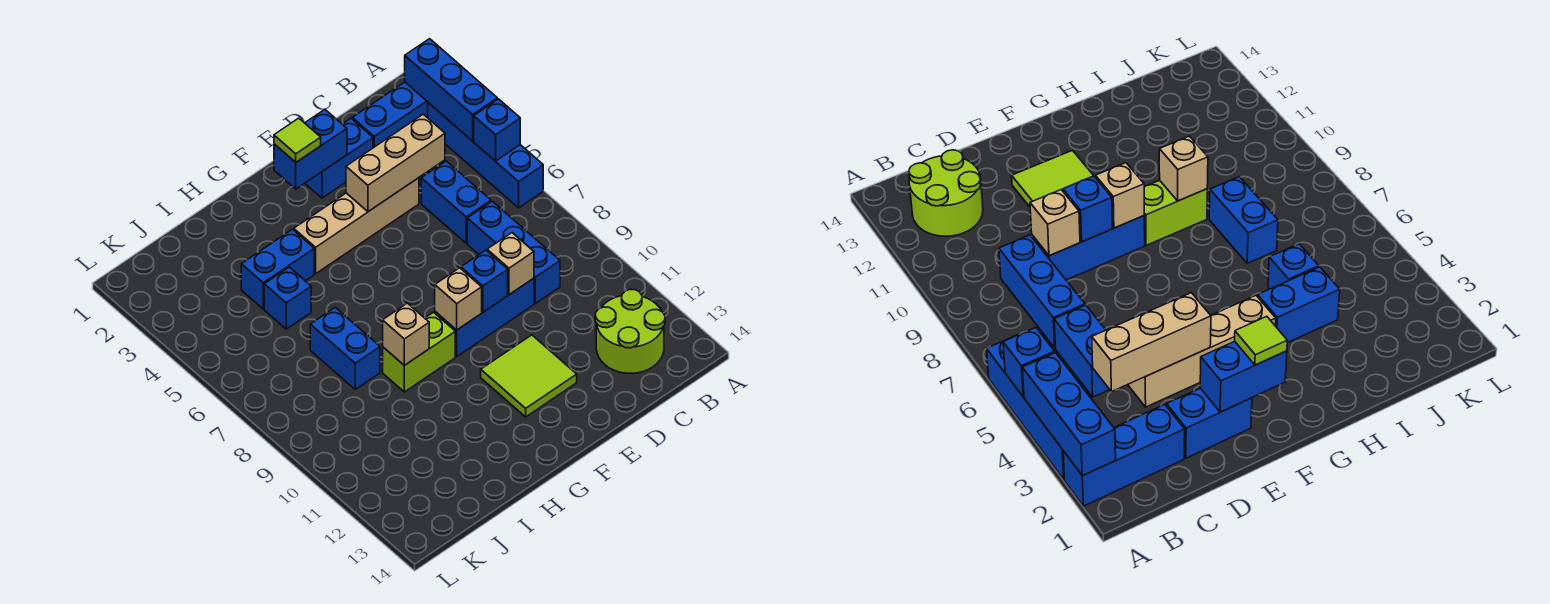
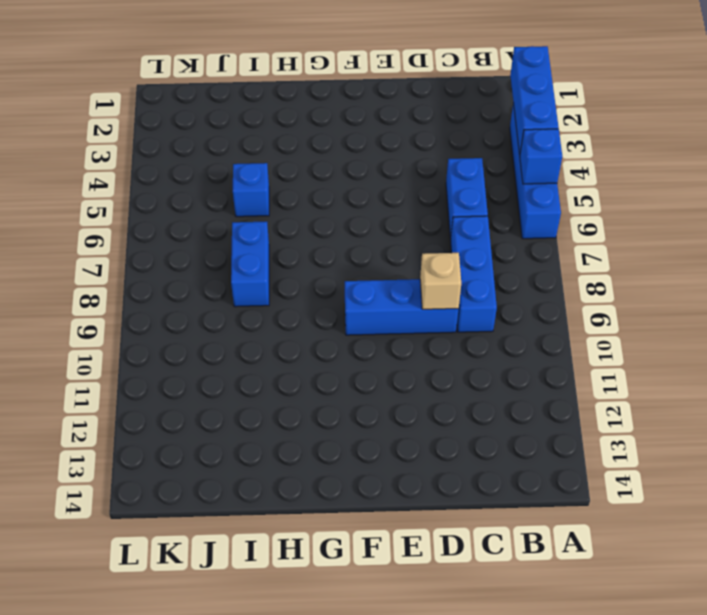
none -> blue brick A2:C2 level 1
none -> lime round brick B12:C13 level 1
none -> blue brick D2:E2 level 1

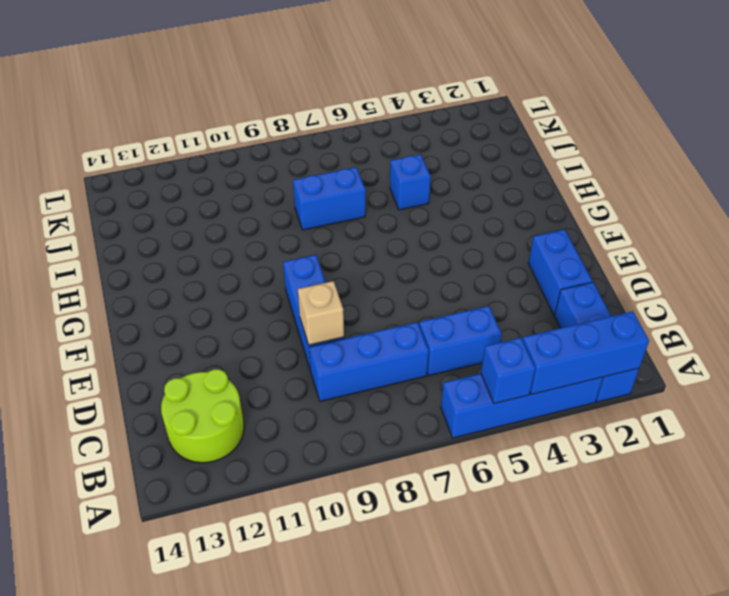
none -> tan brick D4:G4 level 1
none -> lime tile E11:F12 level 1
none -> lime brick G9:H9 level 1

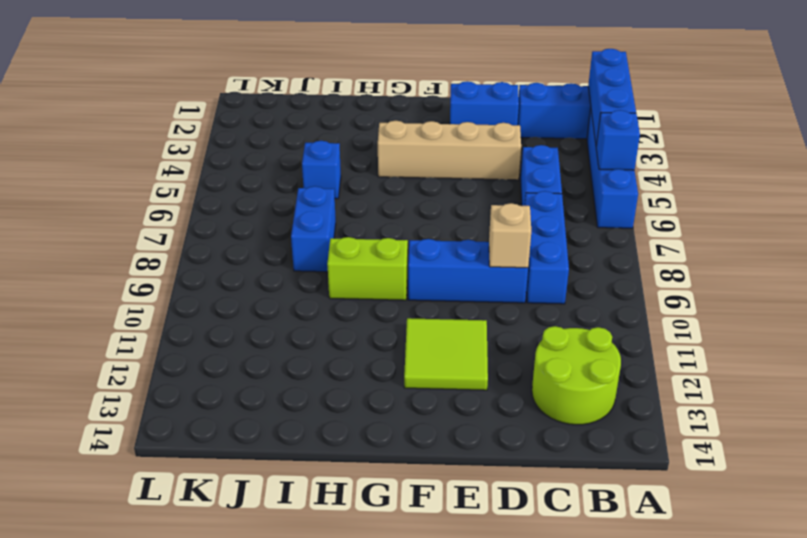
none -> blue brick H4:I4 level 1
none -> tan brick C4:E4 level 2
none -> blue brick E2:F2 level 2

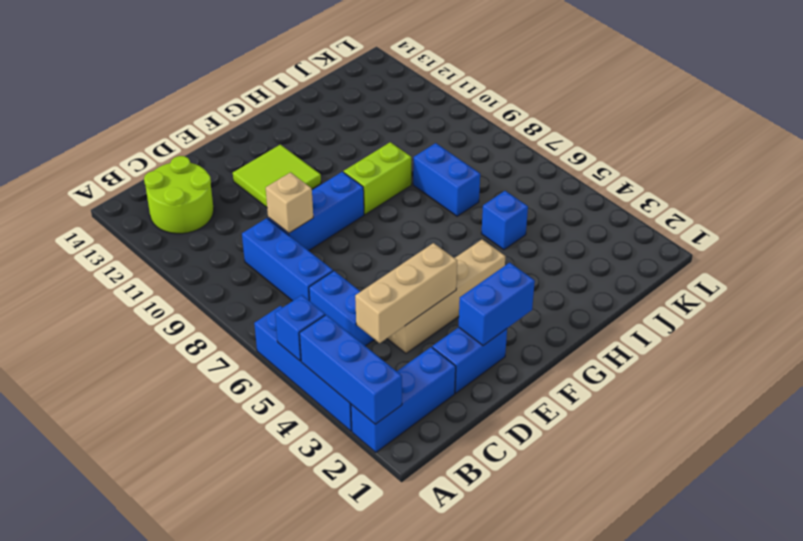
none -> blue brick H4:I4 level 1
none -> blue brick E9 level 2
none -> tan brick F9 level 2

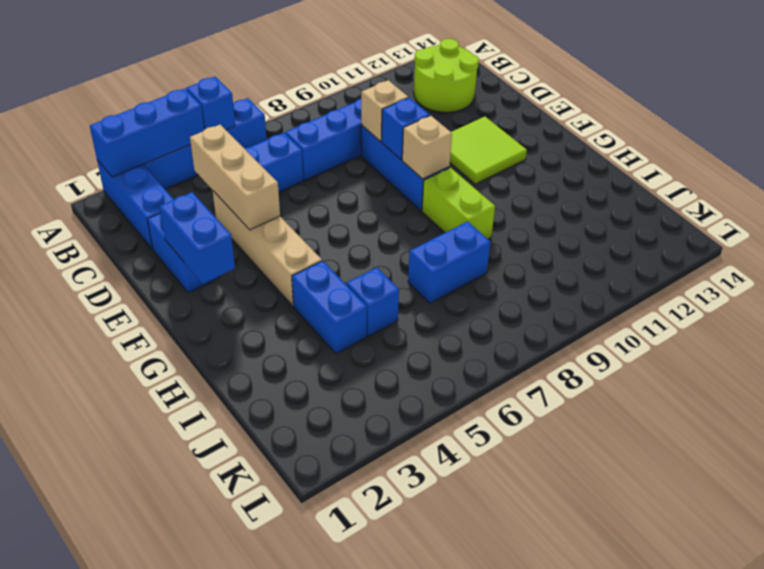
none -> tan brick H9 level 2
none -> lime tile F2 level 3

